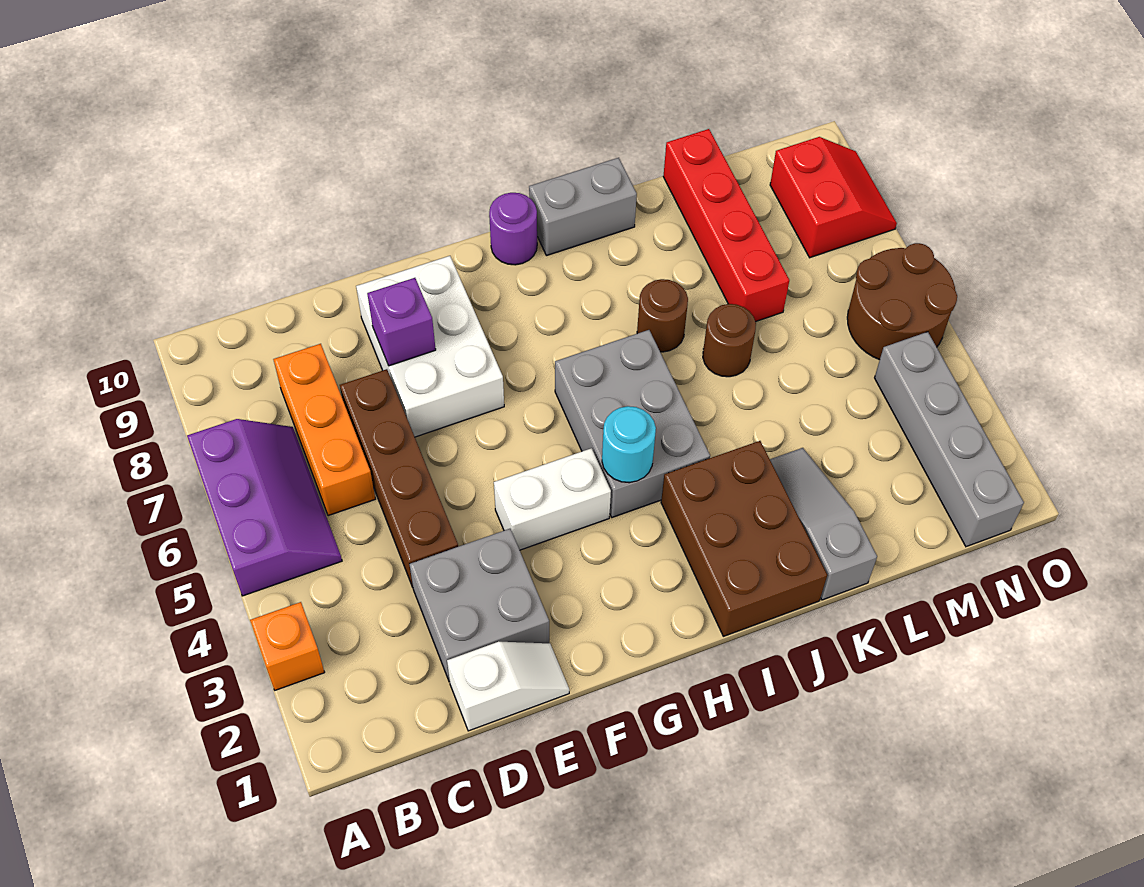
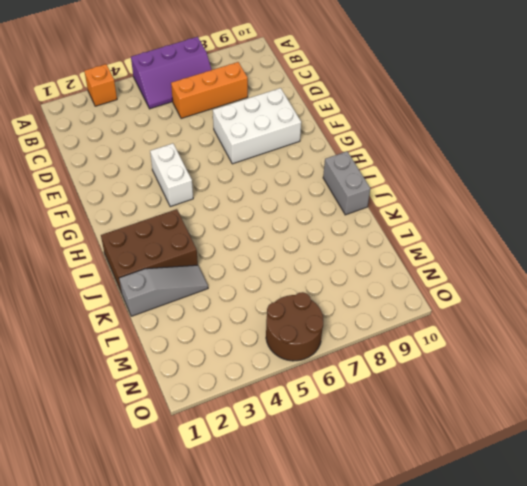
none -> white slope D1:E1 level 1 top D
none -> grey brick D2:E3 level 1
none -> brown brick D4:D7 level 1

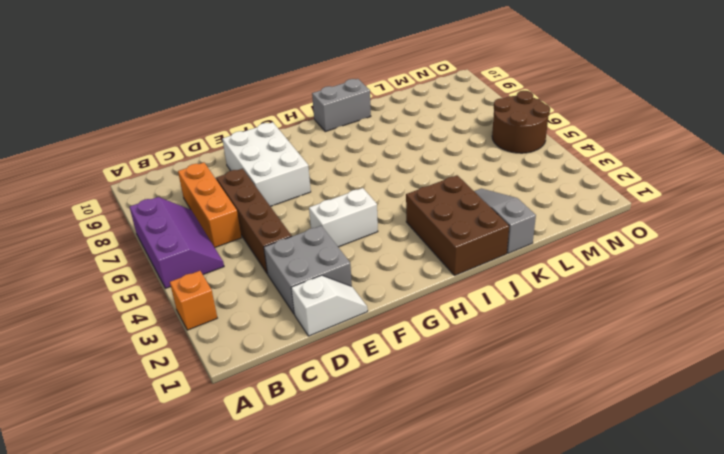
none -> grey brick H4:I6 level 1
none -> purple round brick H10 level 1
none -> brown round brick J7 level 1

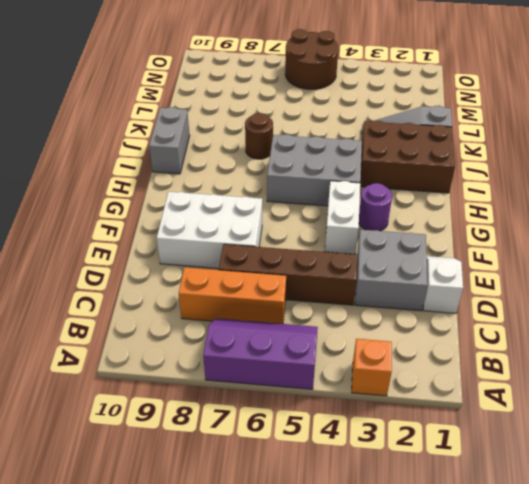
purple round brick G3 level 1 -> purple round brick H10 level 1
none -> brown round brick K6 level 1
none -> red brick L7:L10 level 1
none -> grey brick N1:N4 level 1

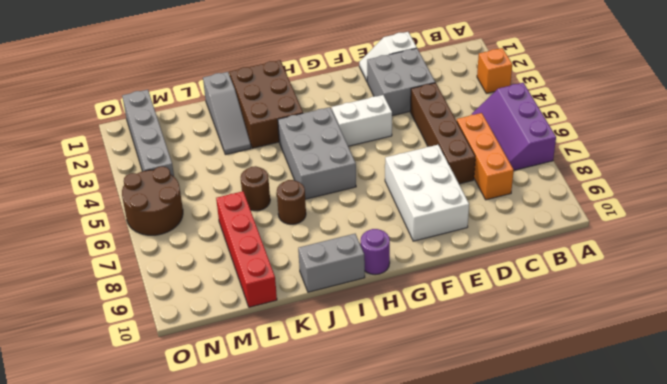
none -> red slope N8:O9 level 1 top N
none -> purple brick E8 level 2
none -> cyan round brick H4 level 2

